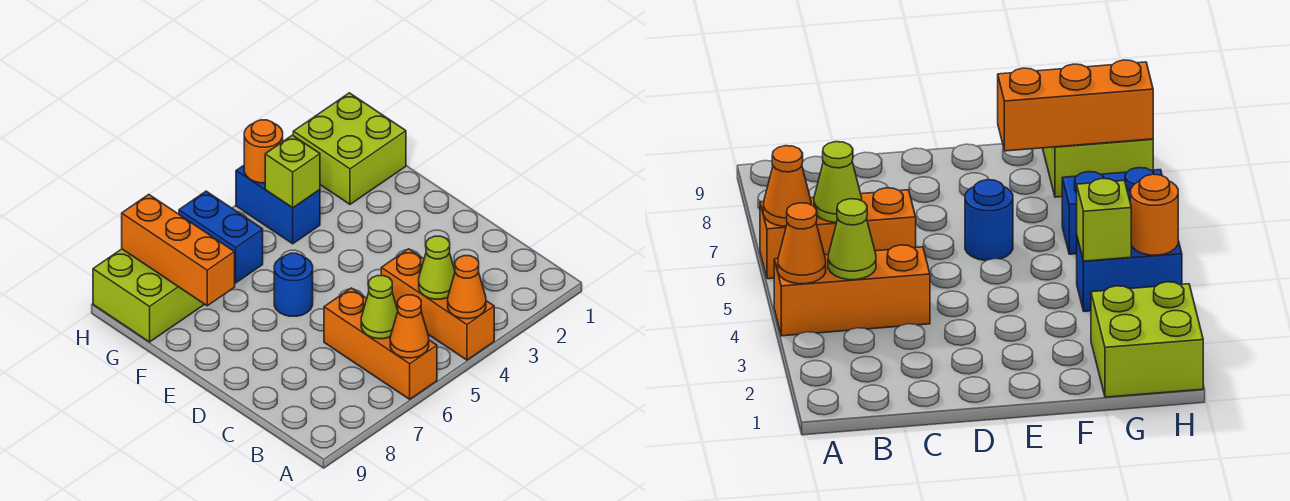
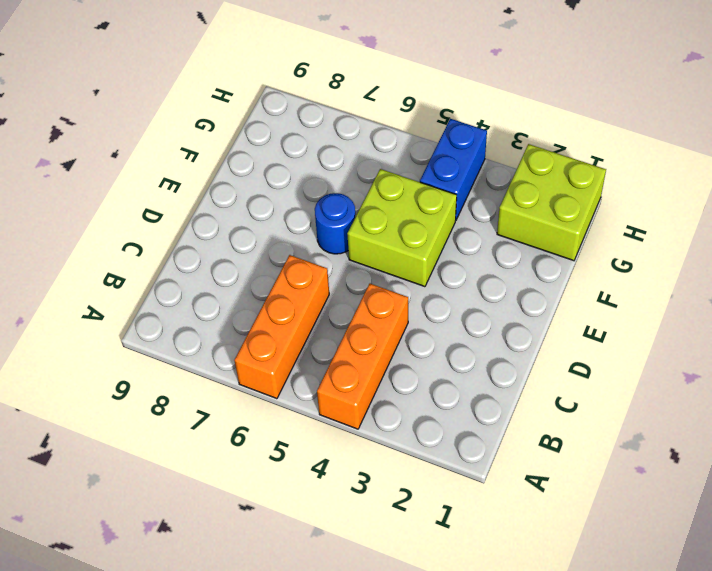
lime brick E4:F5 level 1 -> lime brick G8:H9 level 1
none -> blue brick G6:H6 level 1
none -> orange cone A4 level 2
none -> orange cone A6 level 2

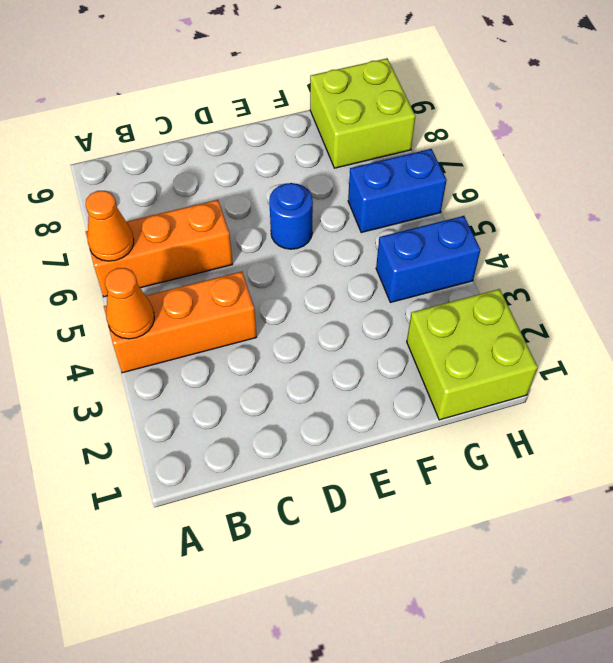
none -> lime cone B4 level 2
none -> lime cone B6 level 2
none -> orange brick F8:H8 level 2

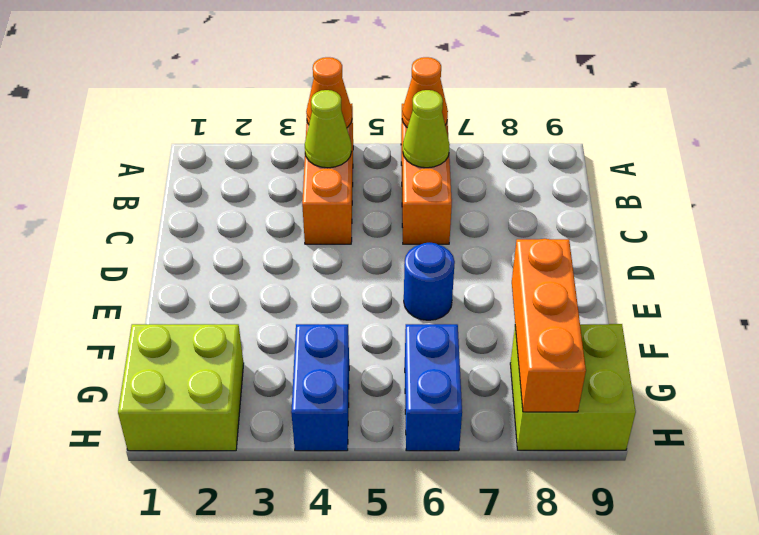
none -> lime brick G4 level 2
none -> orange round brick H4 level 2

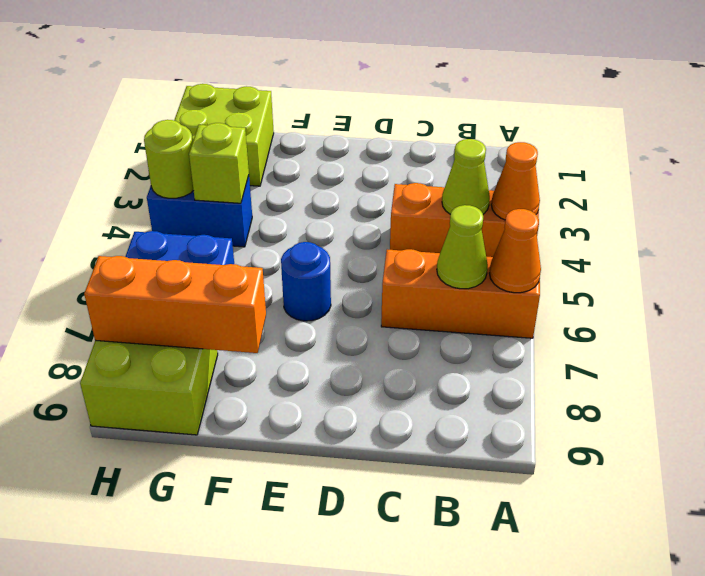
lime round brick H4 level 2 -> orange round brick H4 level 2

